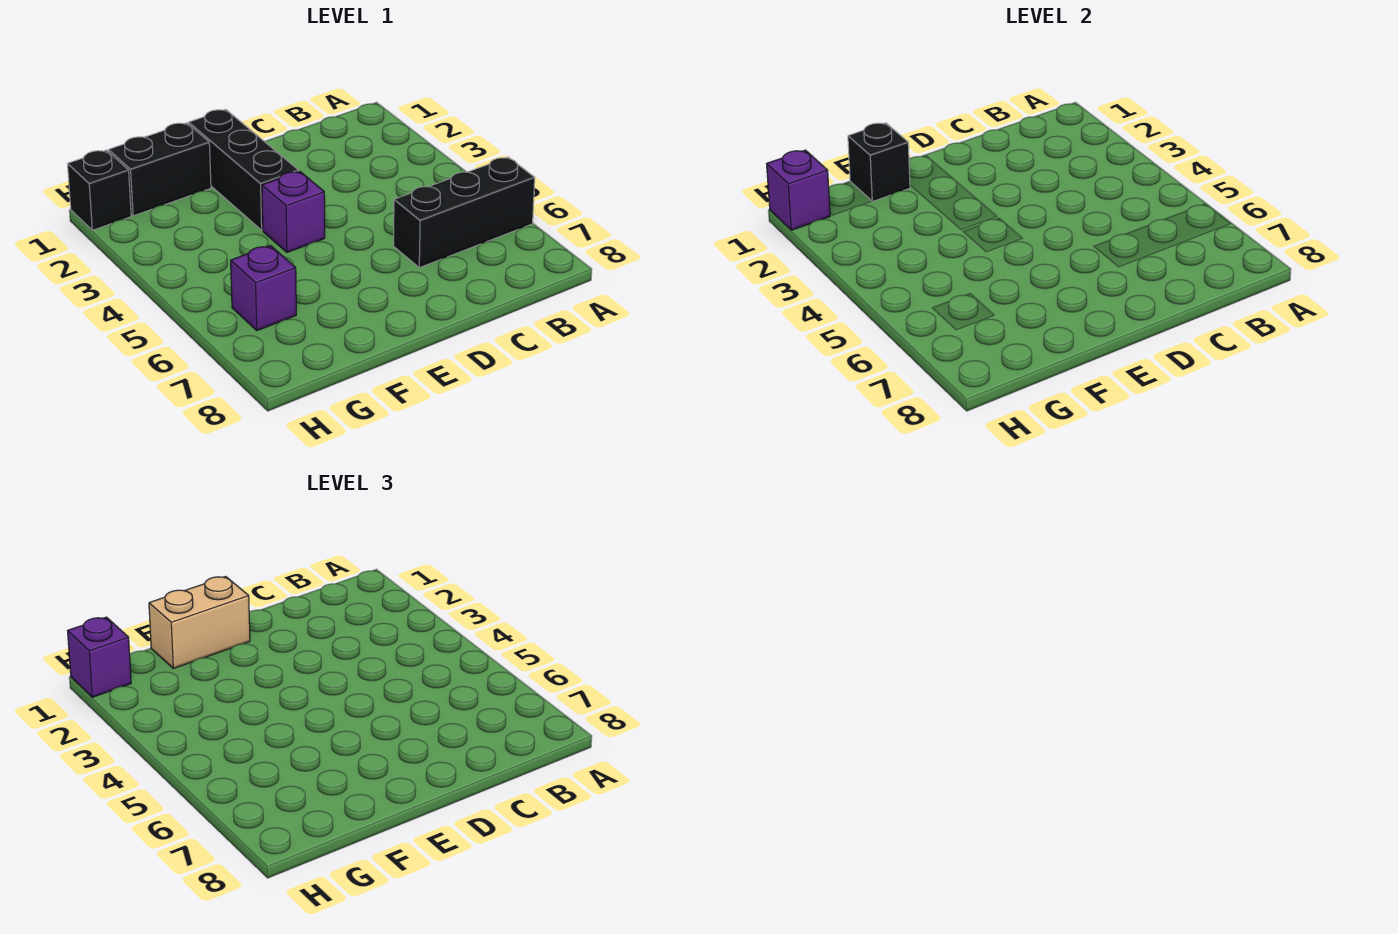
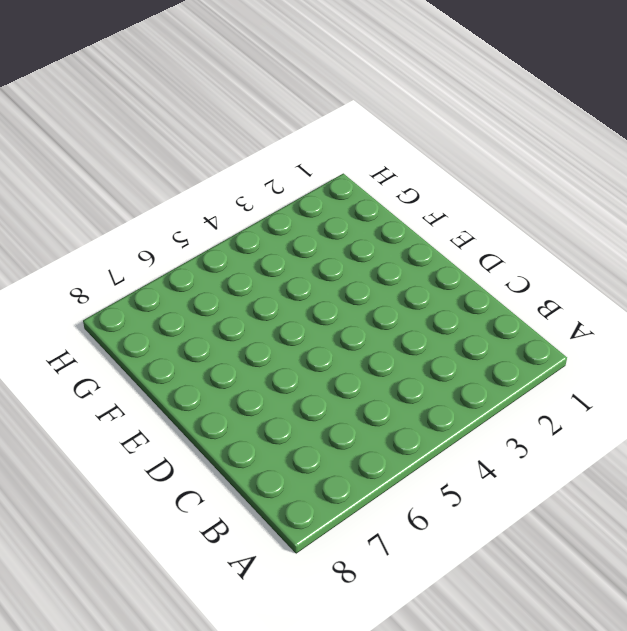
none -> black brick A6:C6 level 1
none -> black brick E1:E3 level 1

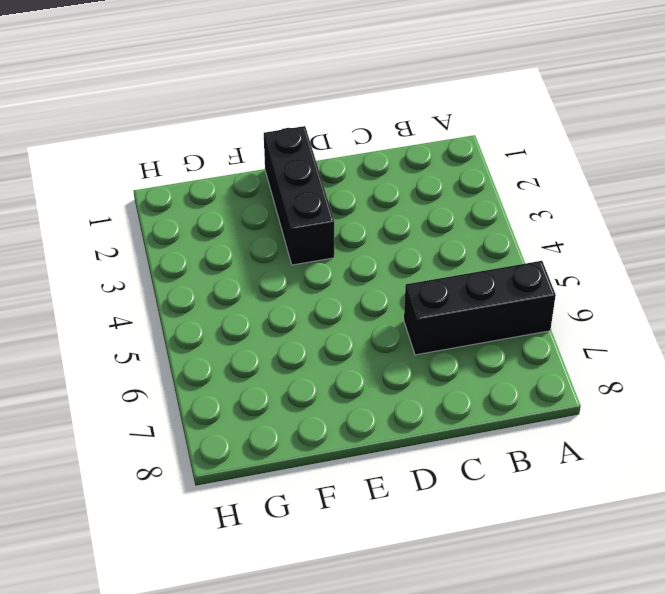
none -> purple brick E4 level 1
none -> black brick F1:G1 level 1

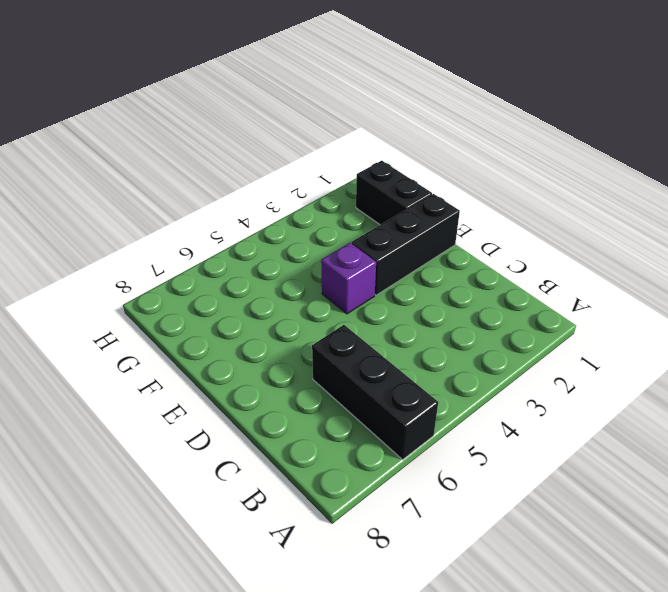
none -> purple brick G6 level 1
none -> black brick H1 level 1

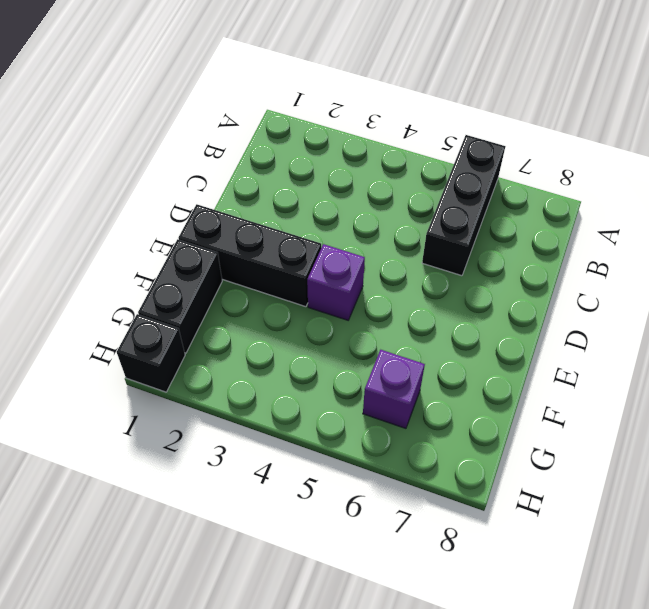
none -> black brick F1 level 2
none -> purple brick H1 level 2

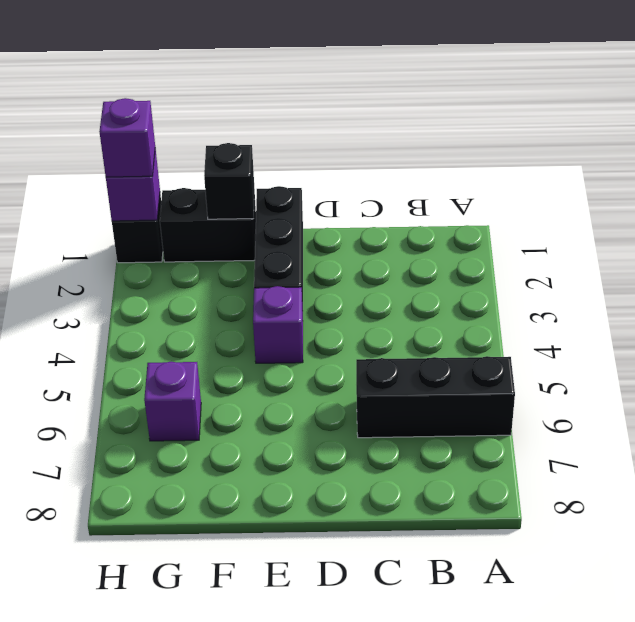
none -> tan brick E1:F1 level 3

